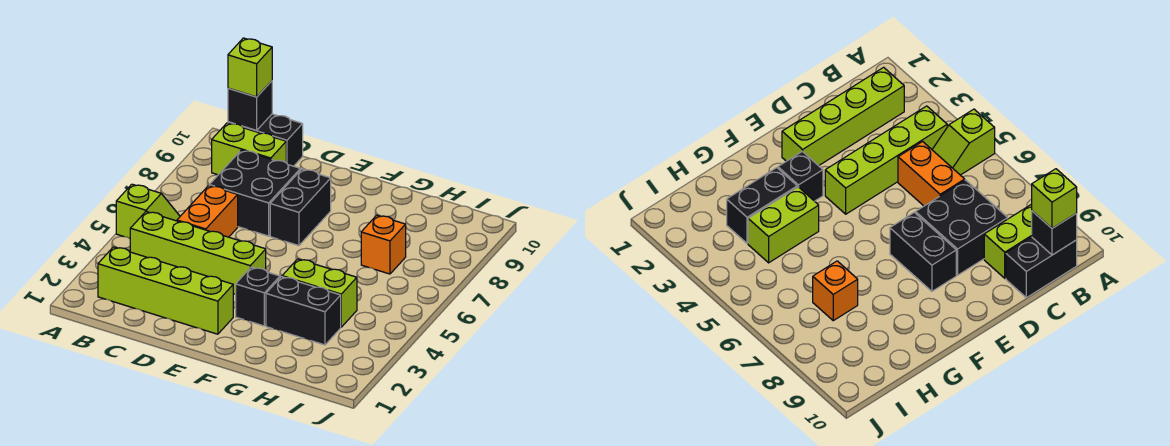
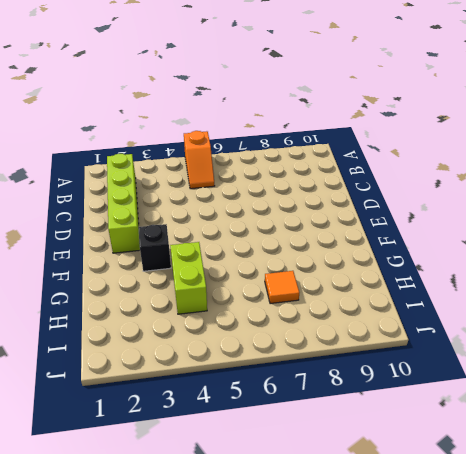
orange slope A5:B5 level 1 top A -> lime slope A5:B5 level 1 top A
orange tile H7 level 1 -> orange brick H7 level 1
none -> lime brick B4:E4 level 1
none -> lime brick B9:C9 level 1
none -> black brick B10:C10 level 1

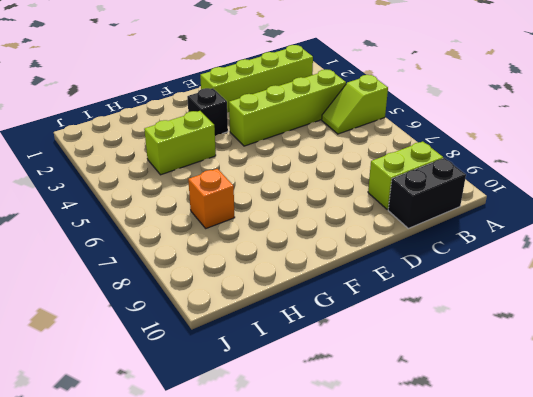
none -> orange brick C5:C6 level 1
none -> black brick C7:D8 level 1
none -> black brick E7:E8 level 1

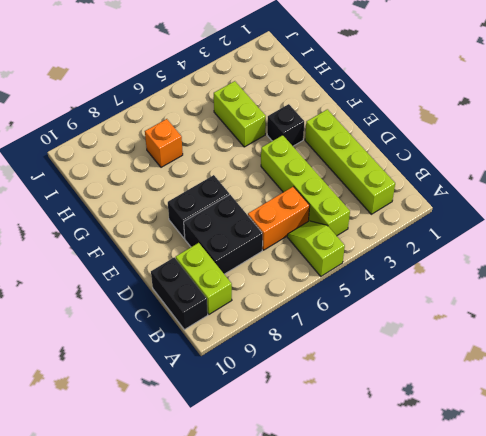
none -> black brick G3:H3 level 1
none -> black brick B10 level 2
none -> lime brick B10 level 3

